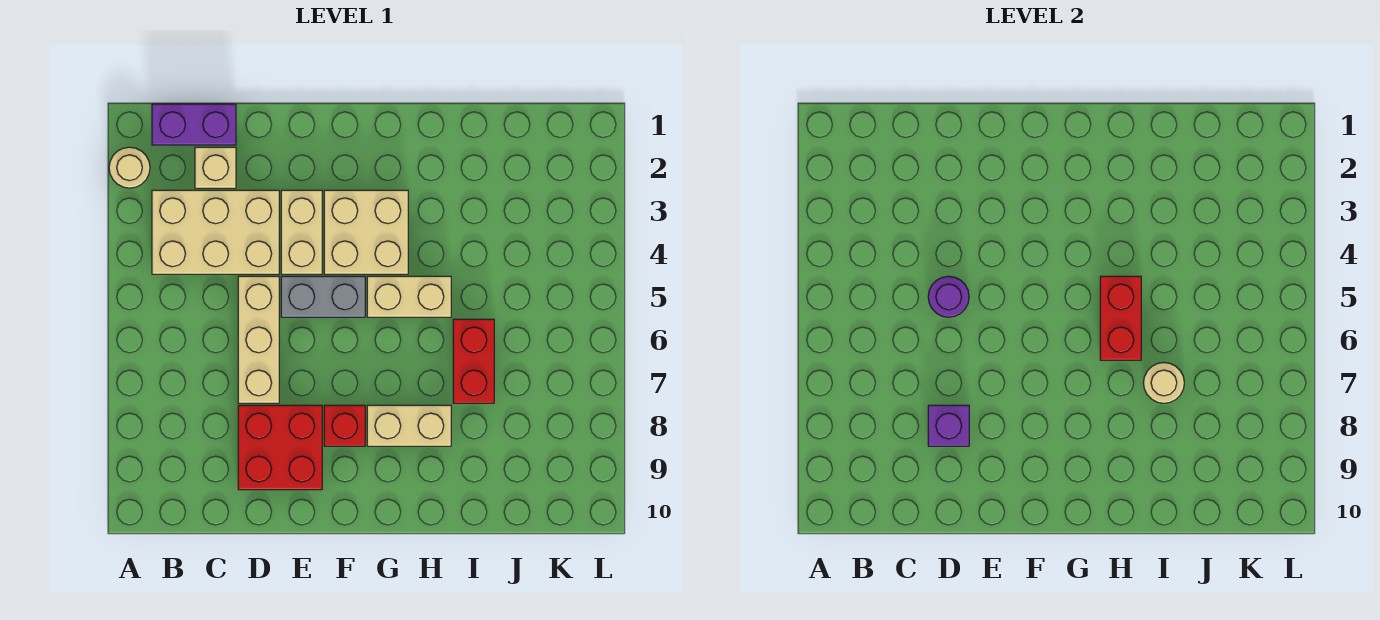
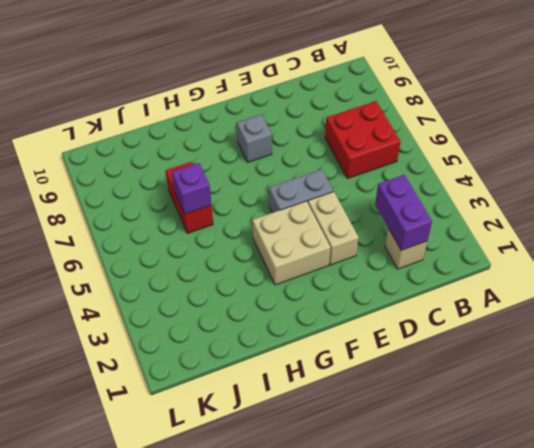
red brick B6:C7 level 1 -> red brick D8:E9 level 1
purple brick C2:C3 level 2 -> purple brick B1:C1 level 1
grey brick F8 level 1 -> red brick F8 level 1
purple brick I6 level 2 -> purple brick D8 level 2
none -> tan round brick A2 level 1
none -> tan brick B3:D4 level 1
none -> tan brick D5:D7 level 1

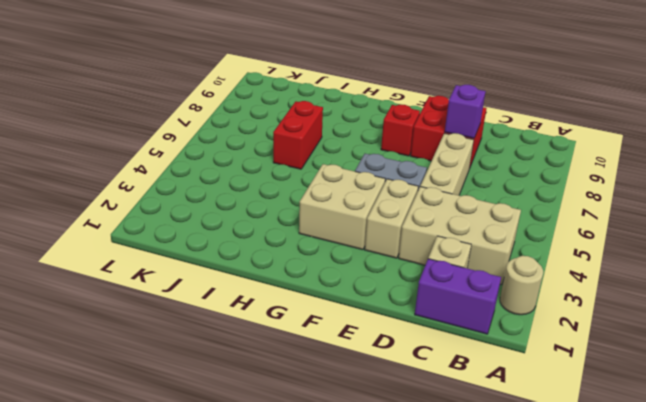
none -> tan brick G5:H5 level 1
none -> tan brick G8:H8 level 1
none -> purple round brick D5 level 2

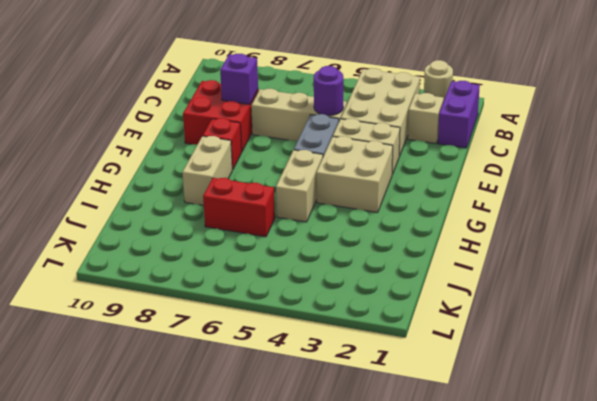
none -> red brick H5:H6 level 2
none -> tan round brick I7 level 2

